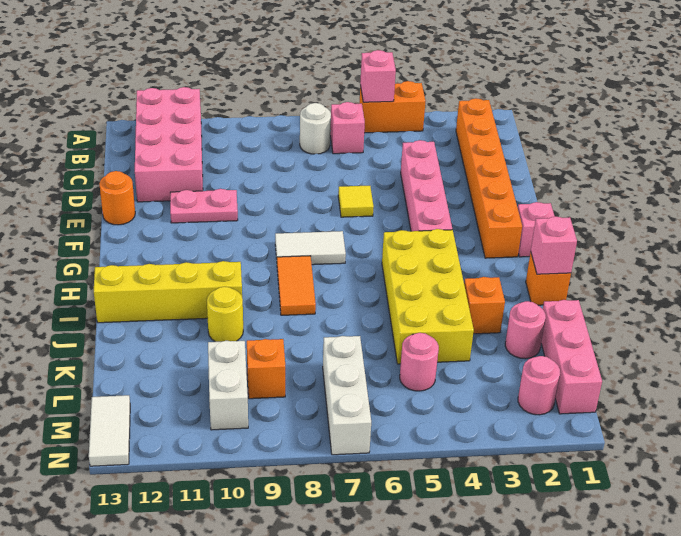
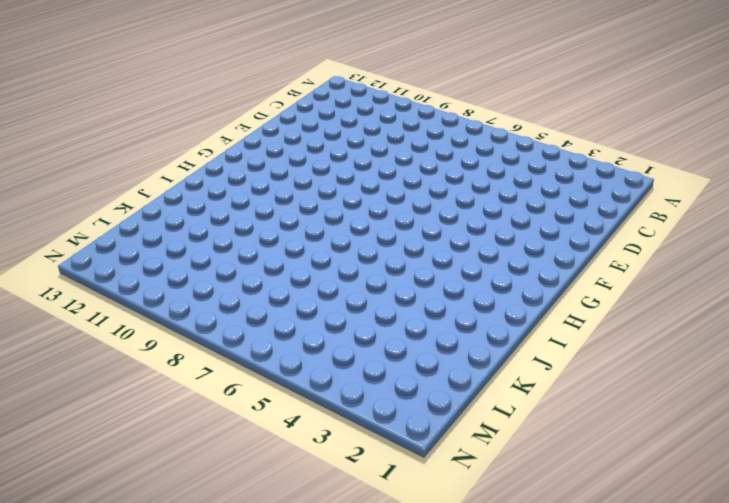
none -> orange brick A4:A5 level 1
none -> pink brick A11:D12 level 1
none -> orange brick B2:G2 level 1

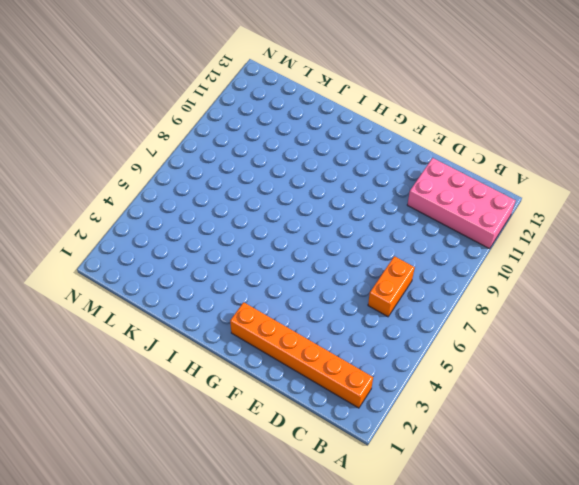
orange brick C6:C7 level 1 -> orange brick A4:A5 level 1
none -> pink brick B6 level 1
none -> white round brick B7 level 1
none -> pink brick D4:G4 level 1

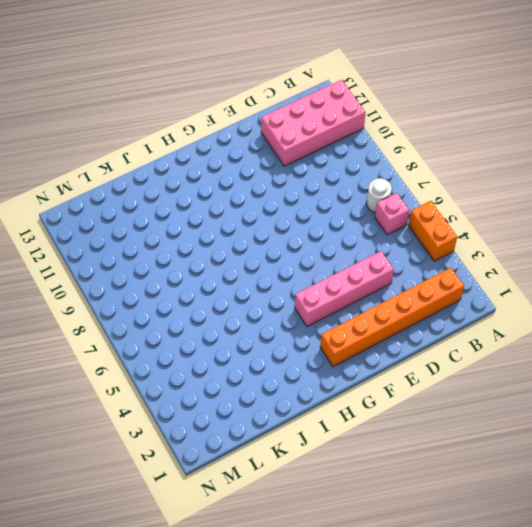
none -> yellow tile E6 level 1
none -> pink plate E10:E11 level 1
none -> orange round brick E13 level 1

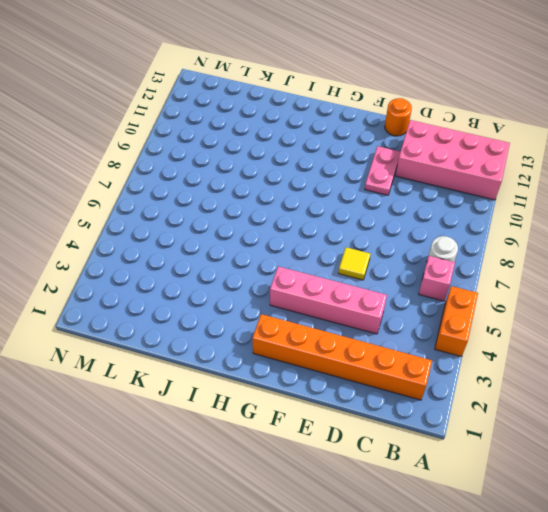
none -> pink brick G1 level 1
none -> white tile G7:G8 level 1
none -> yellow brick H4:K5 level 1

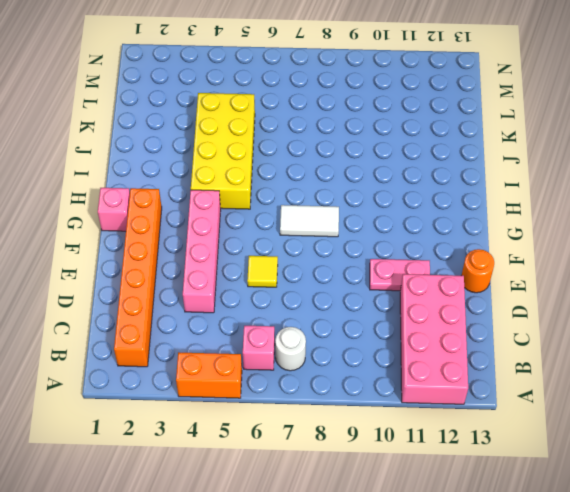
none -> orange tile H8:I8 level 1
none -> orange brick I1 level 1
none -> yellow brick I10:I13 level 1

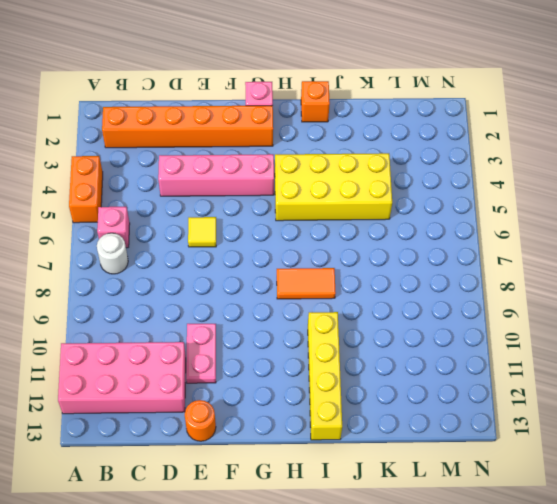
none -> white tile G7:G8 level 1
none -> orange brick J3 level 1
none -> yellow round brick J10 level 1

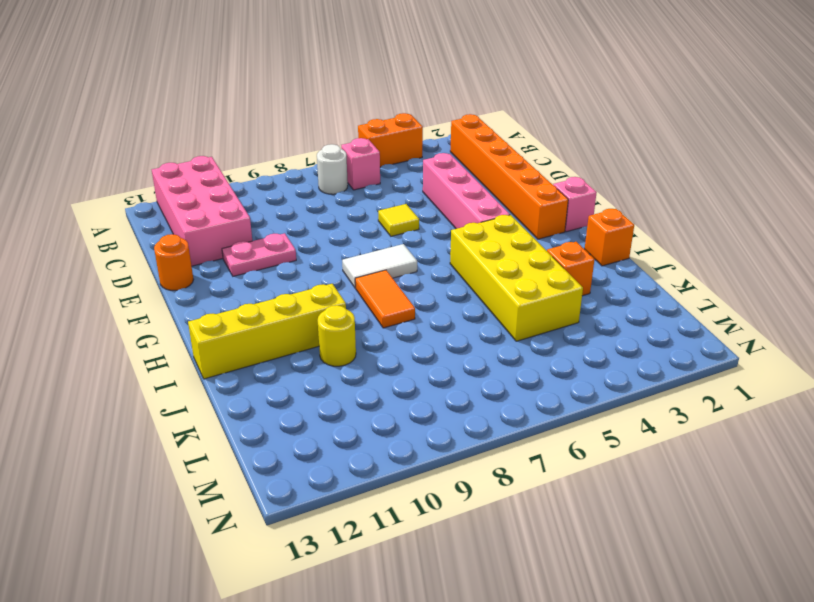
none -> pink brick K1:M1 level 1
none -> pink round brick K2 level 1
none -> pink round brick L5 level 1

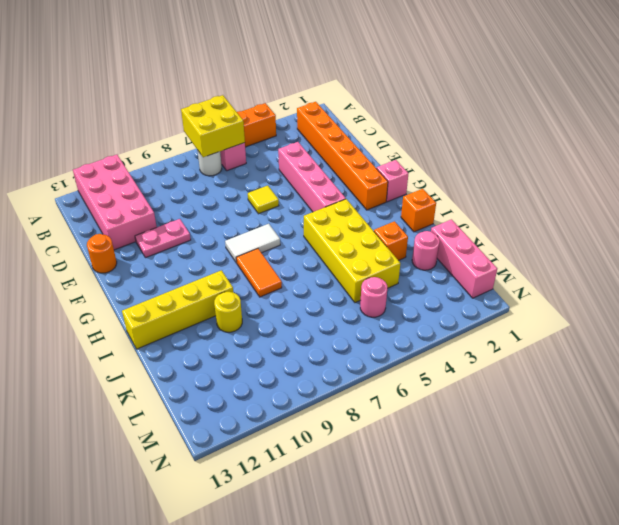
yellow brick A6:B7 level 2 -> none
none -> white brick L7:N7 level 1
none -> orange brick L9 level 1
none -> white brick L10:M10 level 1

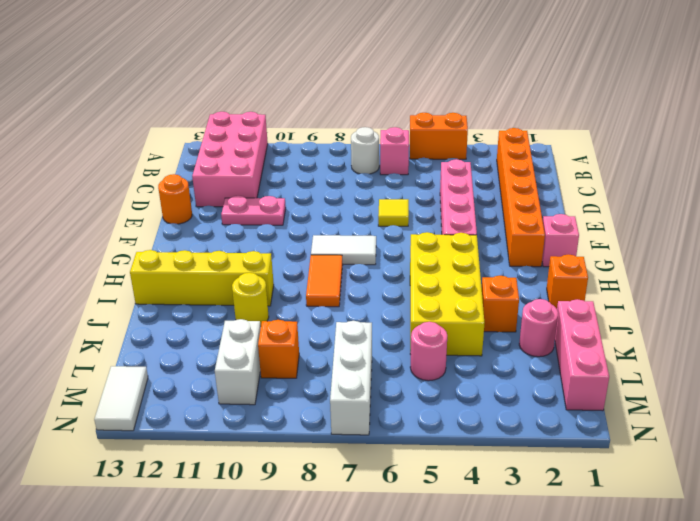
none -> pink round brick M2 level 1
none -> pink brick A5 level 2
none -> pink brick I1 level 2

